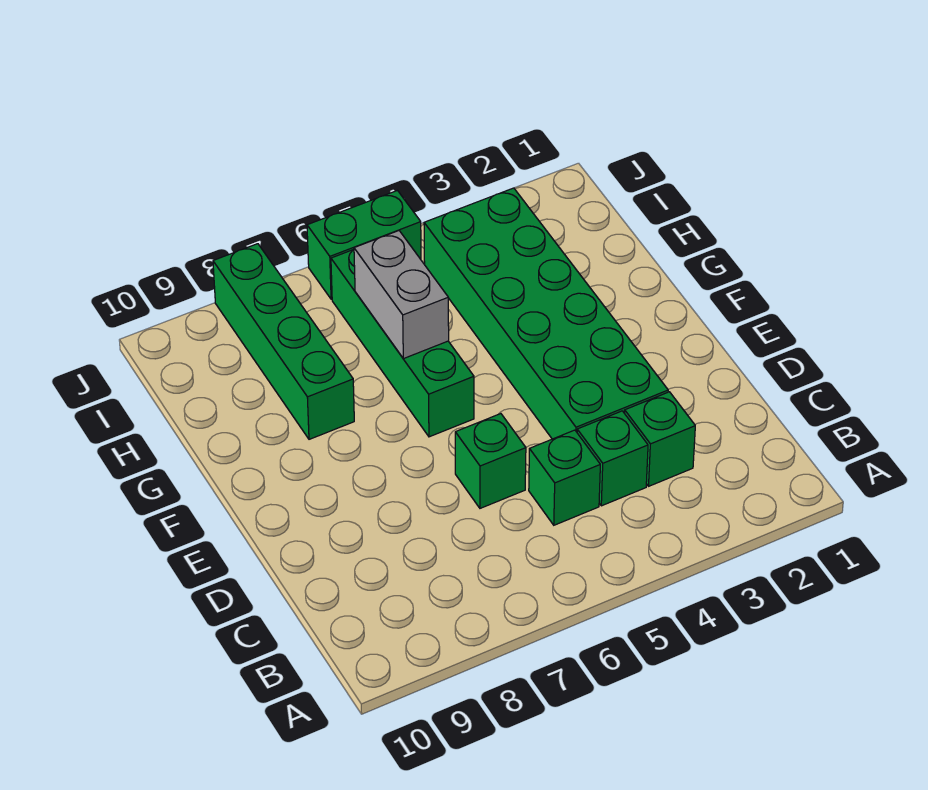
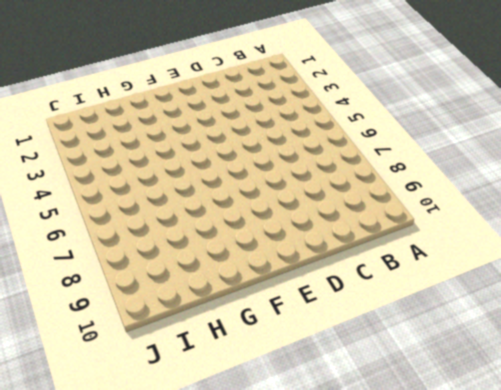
none -> green brick C3 level 1
none -> green brick C4 level 1

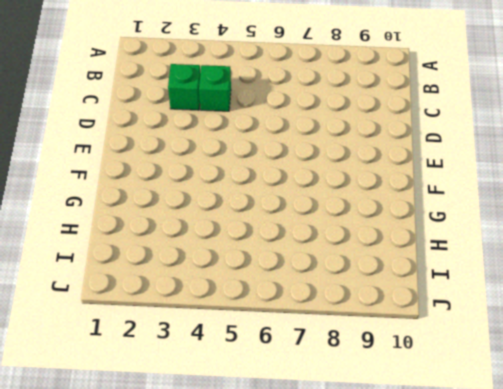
none -> green brick C5 level 1
none -> green brick D3:I4 level 1

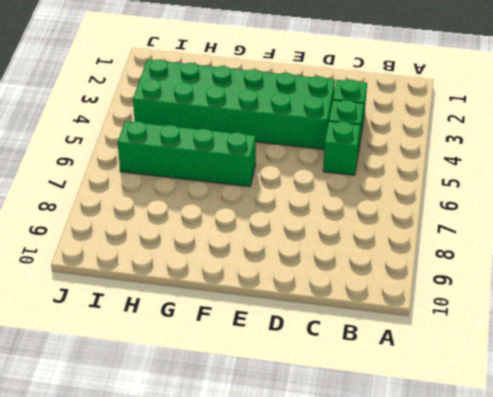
none -> green brick D6 level 1
none -> green brick G8:J8 level 1

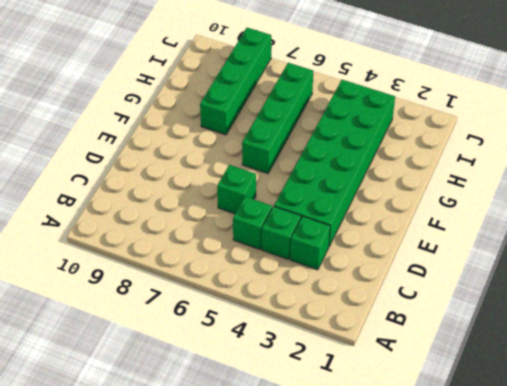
none -> green brick J5:J6 level 1
none -> grey brick G6:H6 level 2

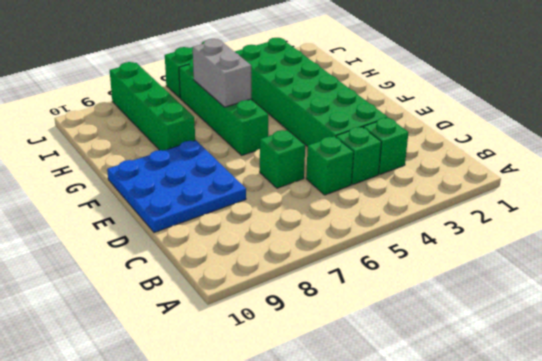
blue plate D8:F10 level 1 -> none

